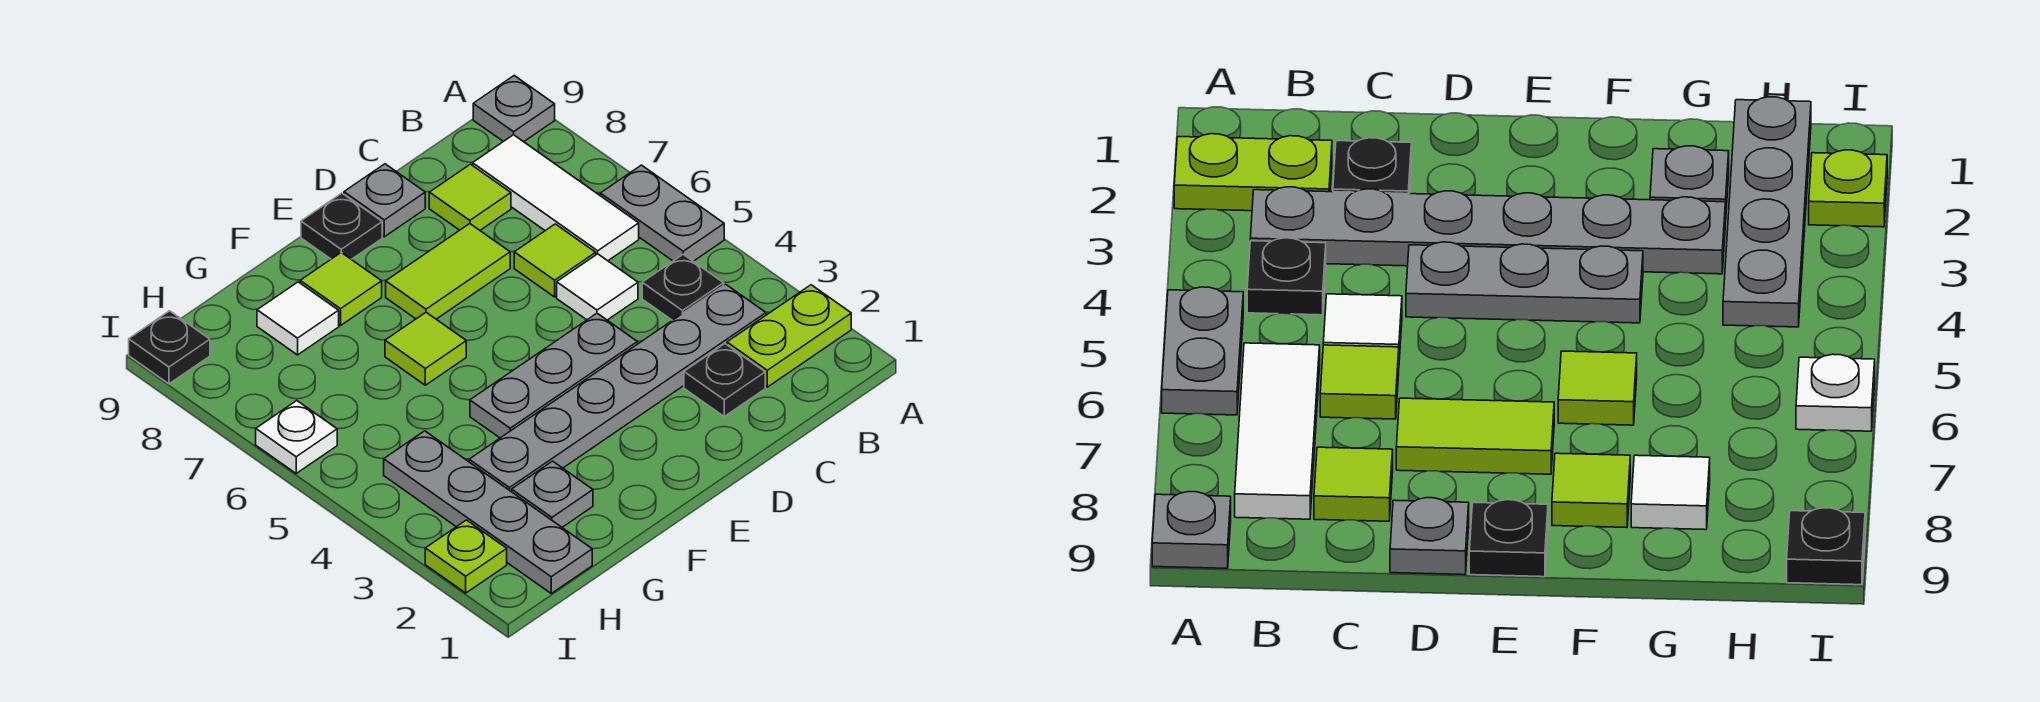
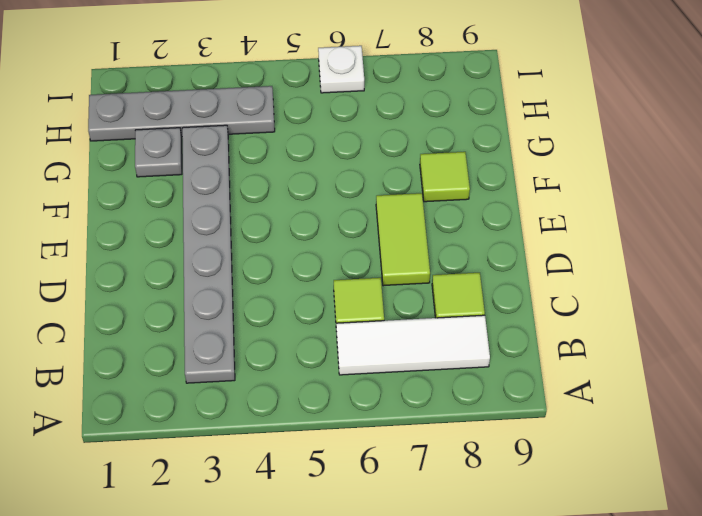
none -> lime plate A2:B2 level 1
none -> grey plate A5:A6 level 1
none -> grey plate A9 level 1

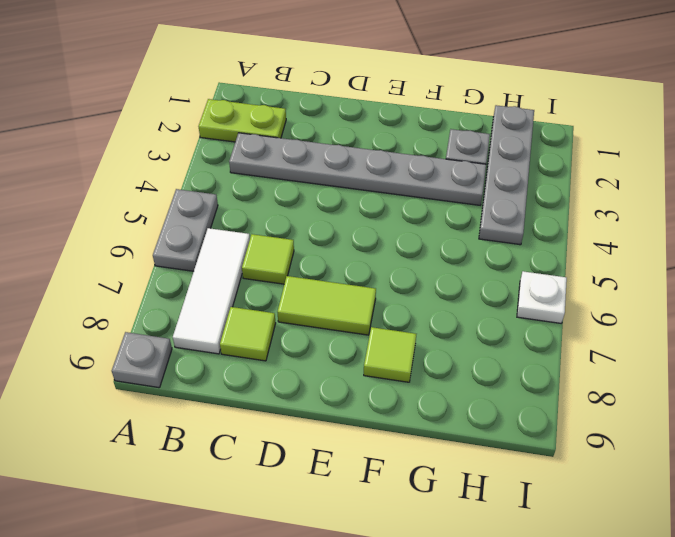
none -> black plate B4 level 1
none -> black plate C2 level 1
none -> white tile C5 level 1

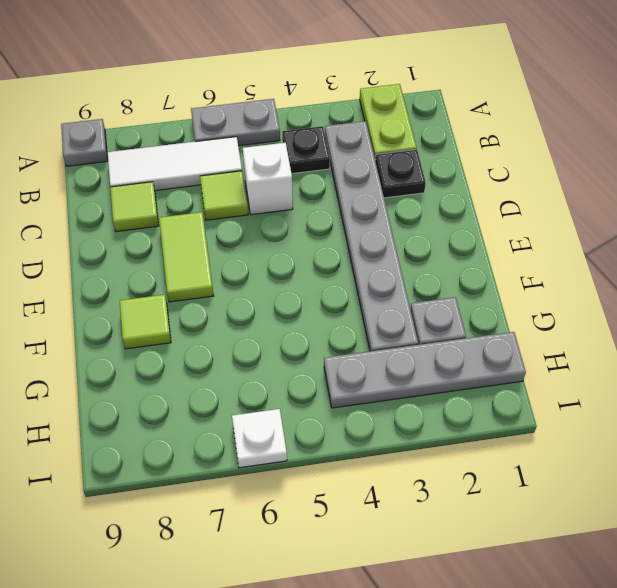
white brick C5 level 1 -> white tile C5 level 1
none -> grey plate D4:F4 level 1
none -> grey plate D9 level 1
none -> black plate E9 level 1

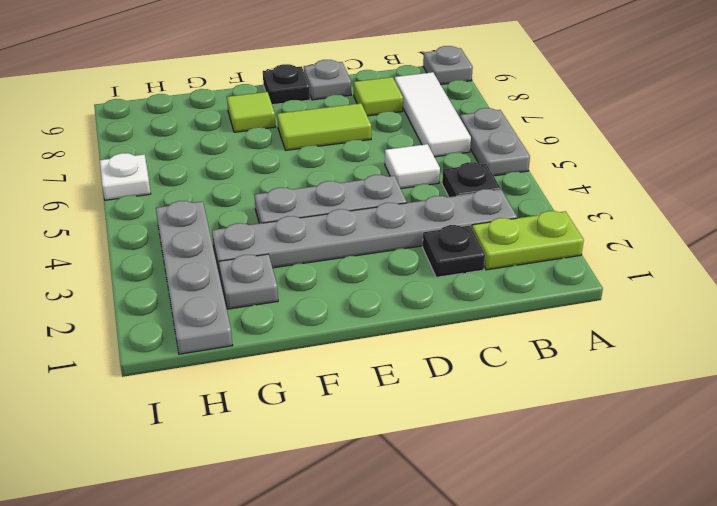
none -> lime tile C6 level 1
none -> lime tile F6 level 1
none -> white tile G8 level 1

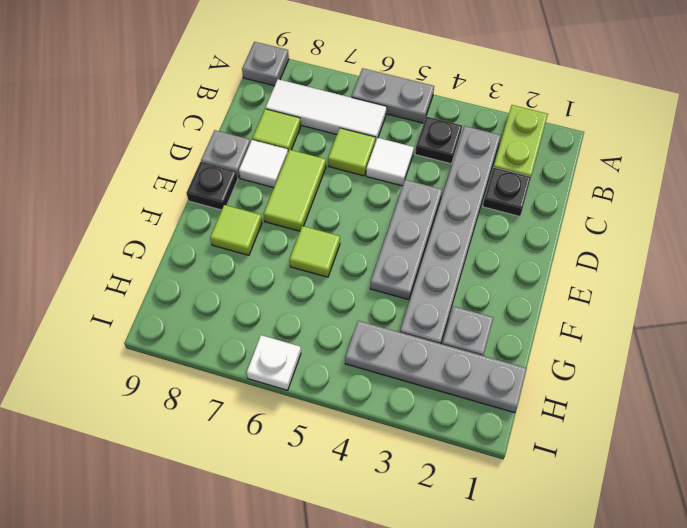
white tile D8 level 1 -> white tile G8 level 1
none -> lime plate I2 level 1
none -> black plate I9 level 1

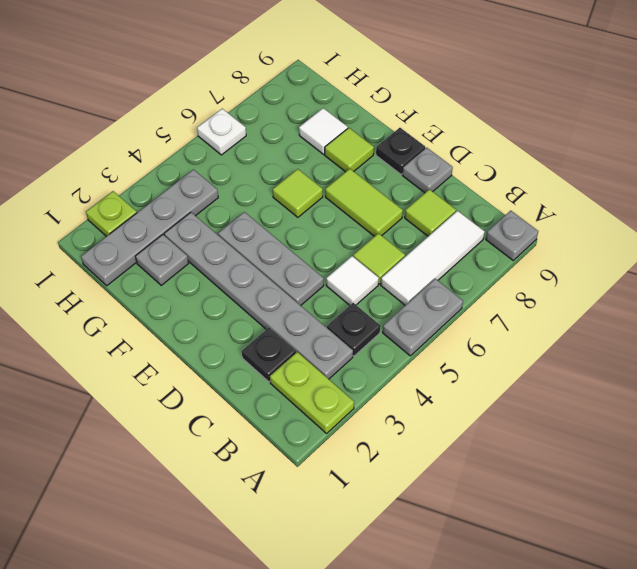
none -> black plate I9 level 1

